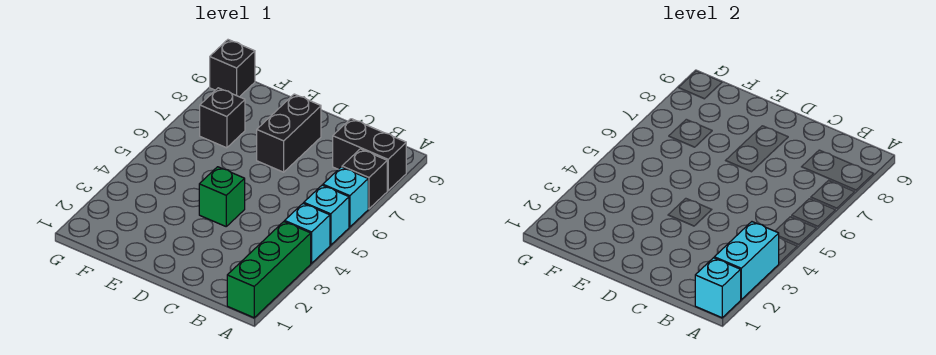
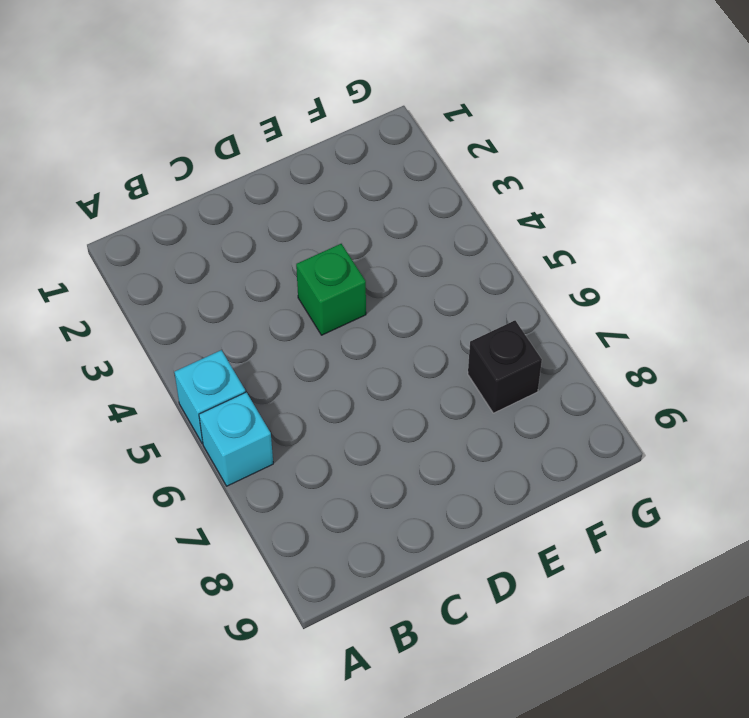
none -> green brick A1:A3 level 1
none -> cyan brick A4 level 1
none -> black brick A7 level 1

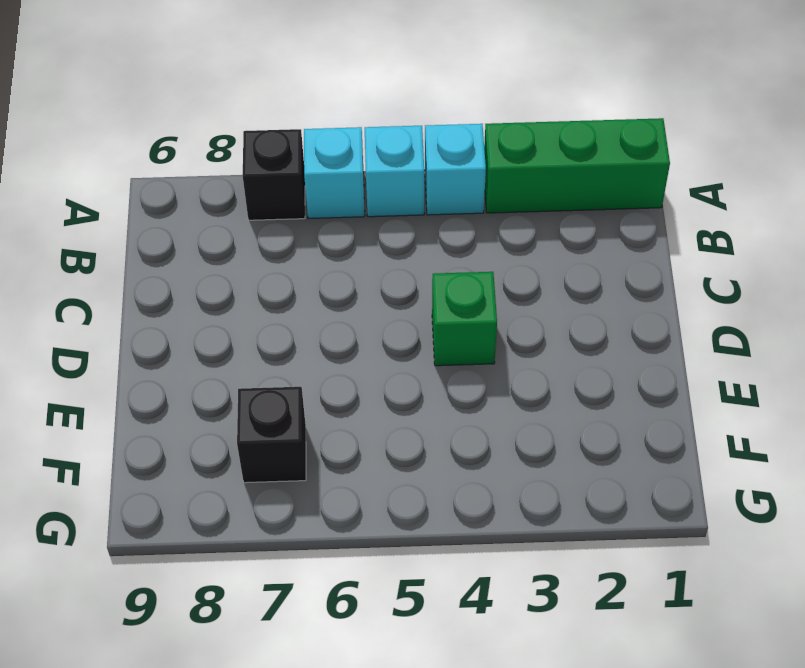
none -> black brick A8:B8 level 1
none -> black brick D7:D8 level 1
none -> black brick G9 level 1

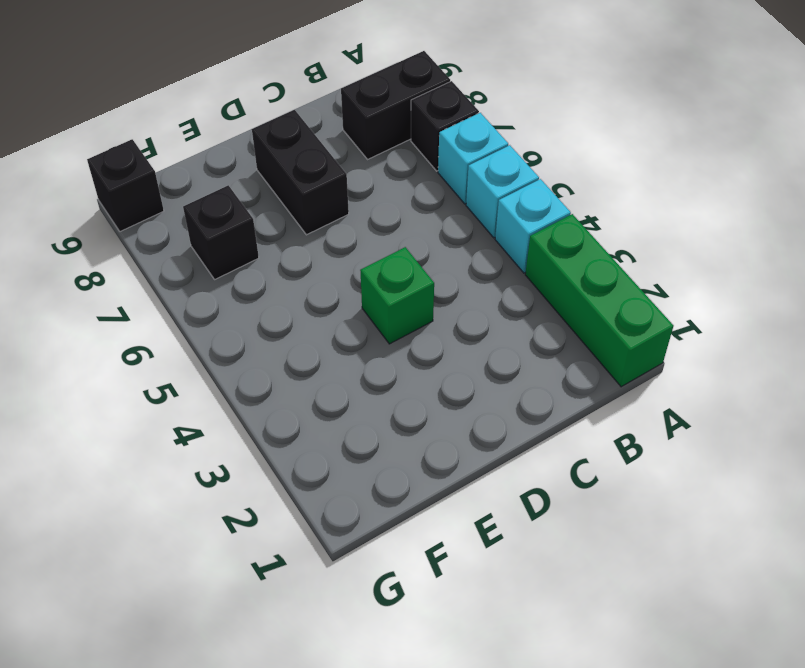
none -> cyan brick A1 level 2
none -> cyan brick A2:A3 level 2

